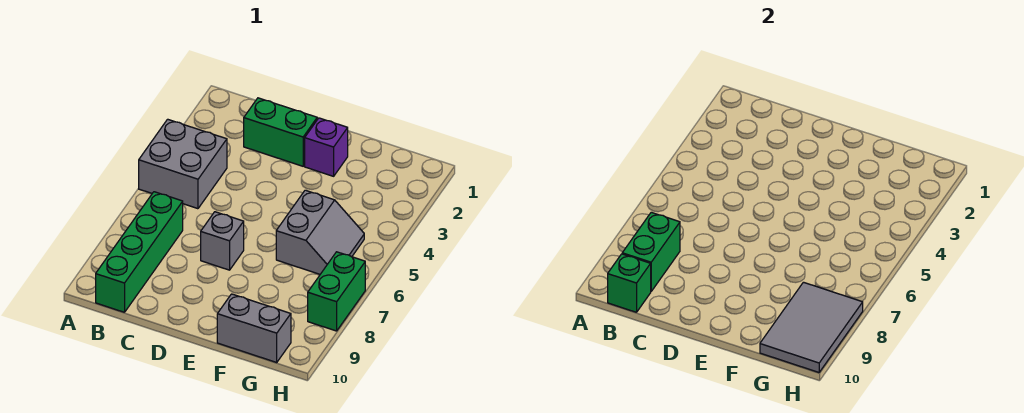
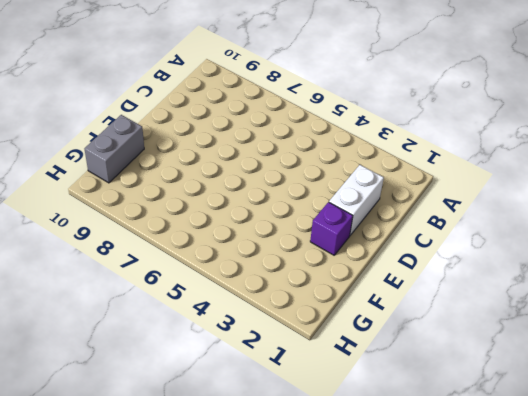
white brick C2:D2 level 1 -> green brick C2:D2 level 1
none -> grey brick A4:B5 level 1
none -> green brick B7:B10 level 1

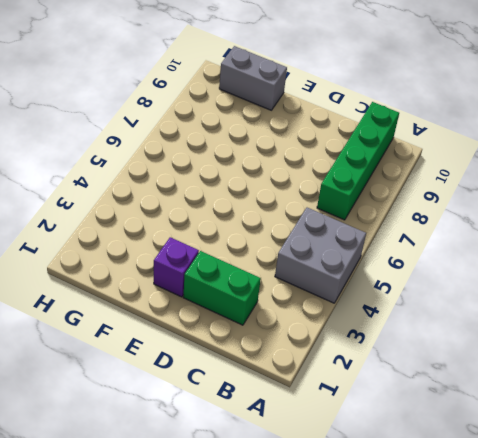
none -> grey brick D7 level 1
none -> grey slope F5:G6 level 1 top F

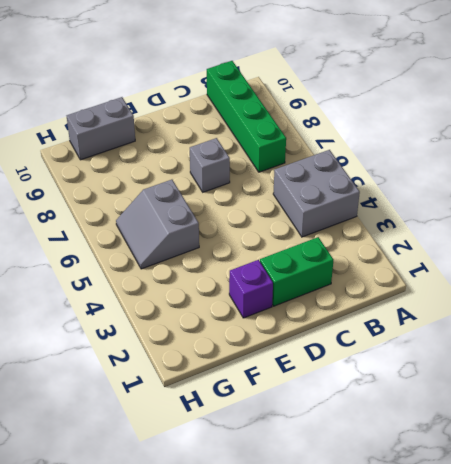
none -> green brick H7:H8 level 1
none -> green brick B8:B9 level 2

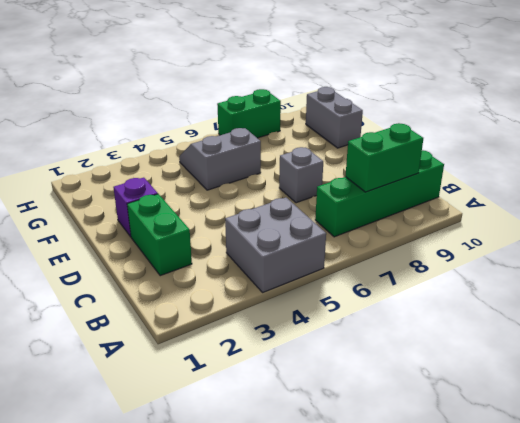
none -> green brick B10 level 2
none -> grey tile G8:H10 level 2

